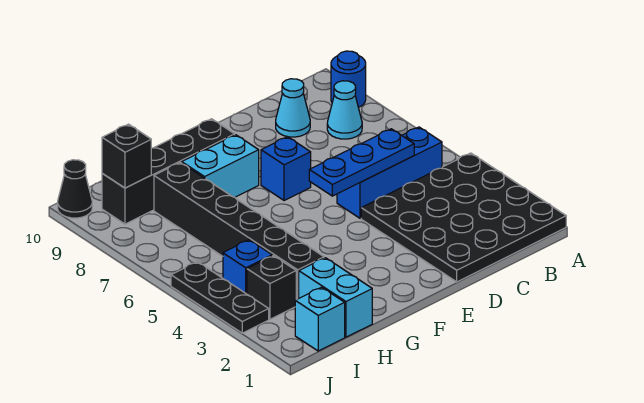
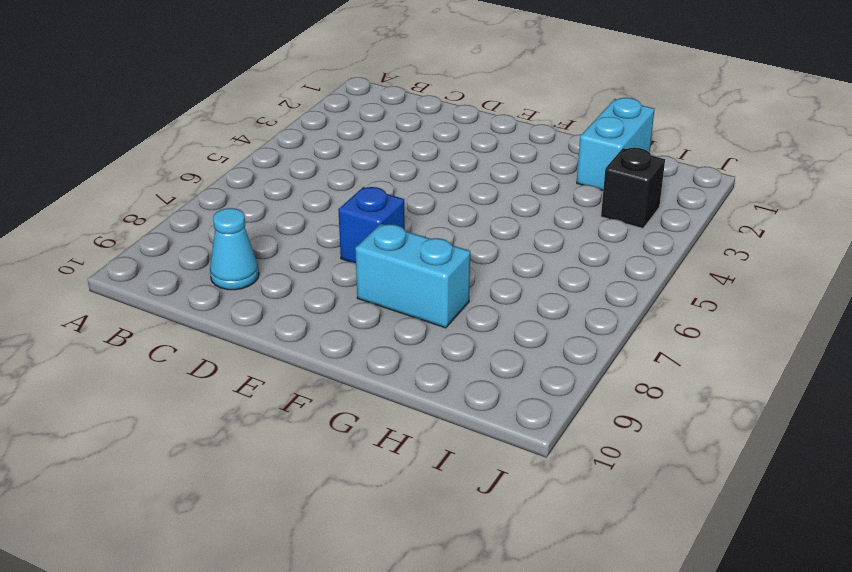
none -> black plate A1:D4 level 1
none -> blue round brick A9 level 1
none -> blue brick B5:D5 level 1

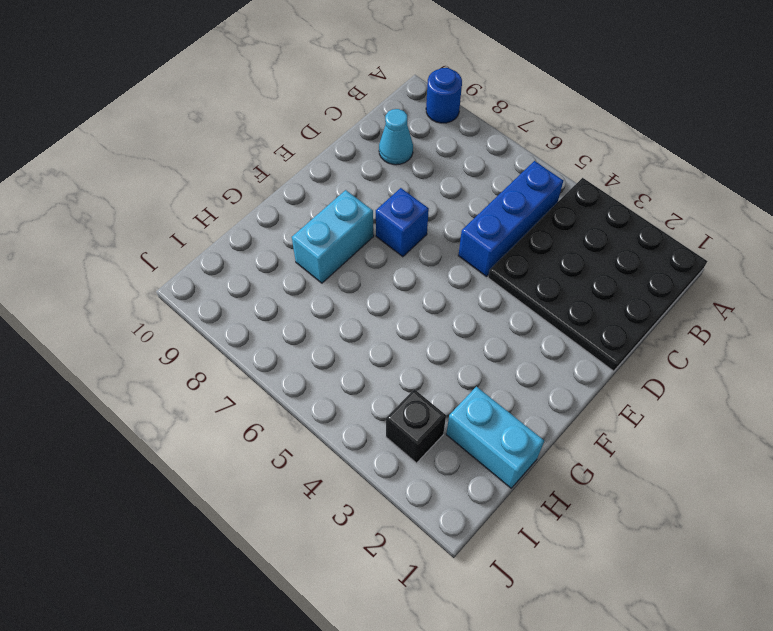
none -> cyan cone B8 level 1
none -> black brick F9:I9 level 1
none -> black brick H3:H8 level 1

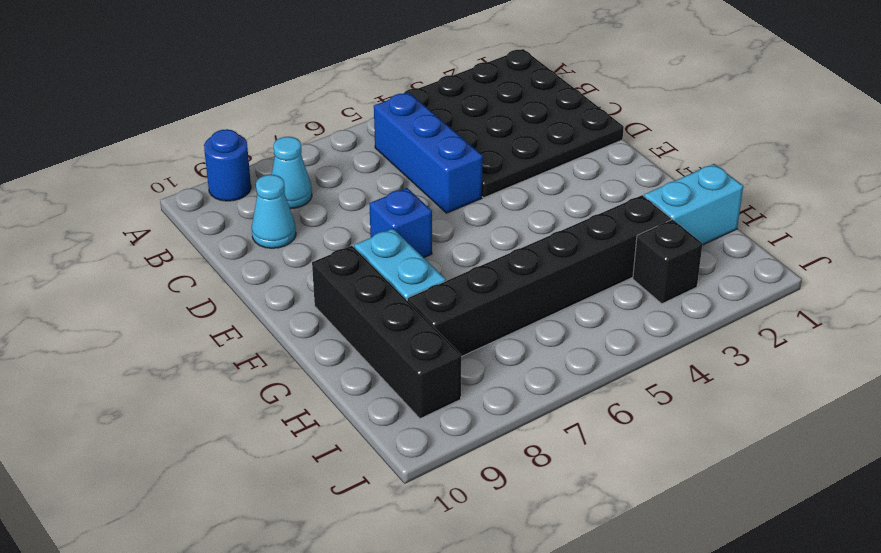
none -> cyan brick I1 level 1
none -> blue brick I4 level 1
none -> black plate J3:J5 level 1

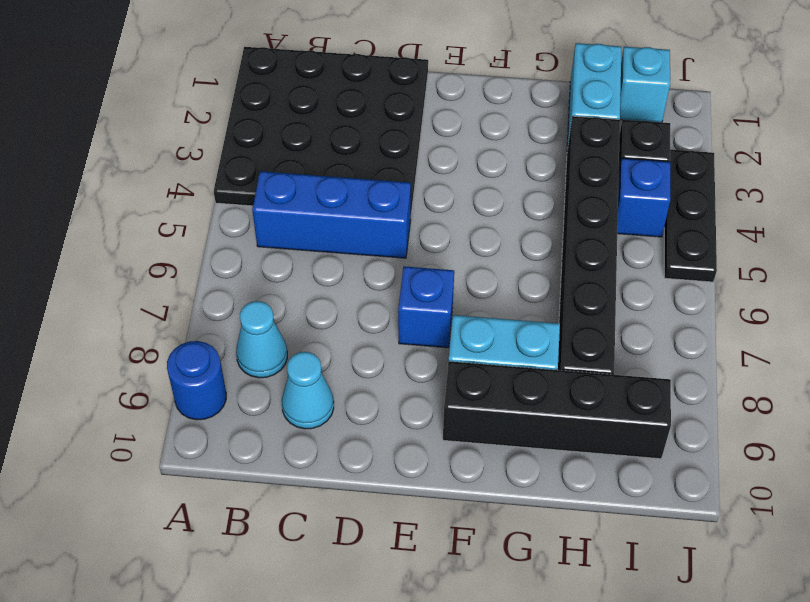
none -> black cone J10 level 1
none -> blue plate C5:E5 level 2
none -> black brick I9 level 2

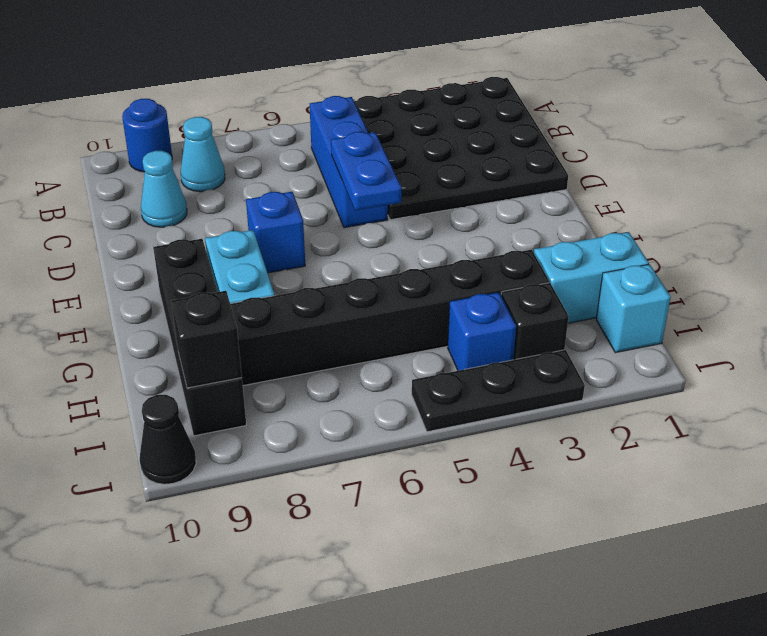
blue plate D5:E5 level 2 -> blue plate C5:E5 level 2

